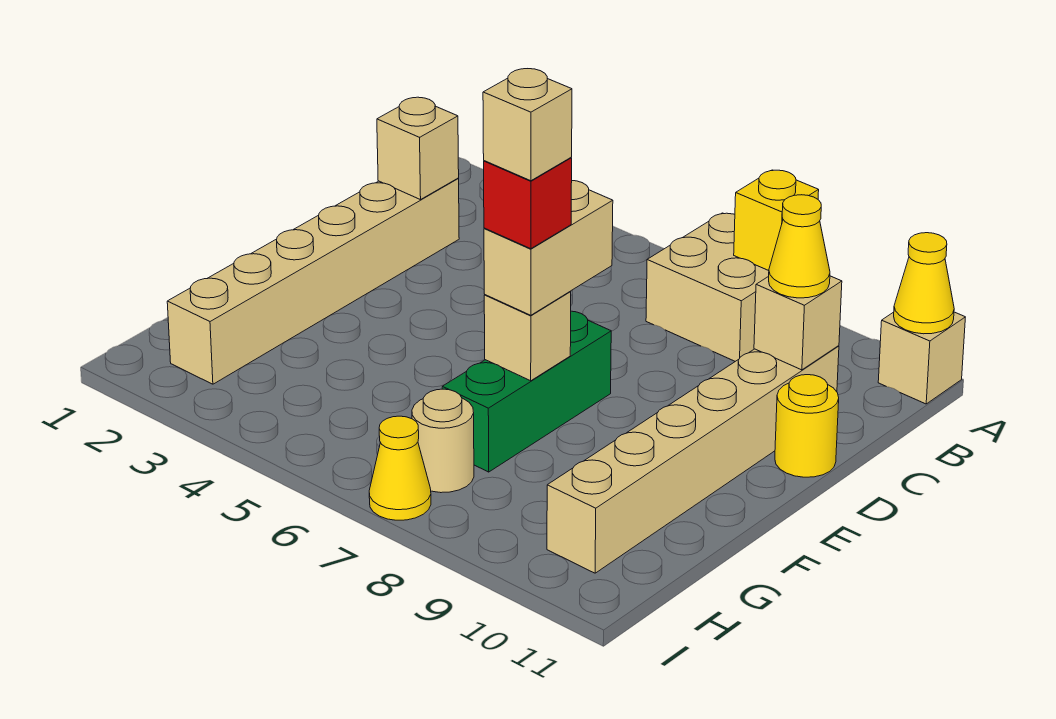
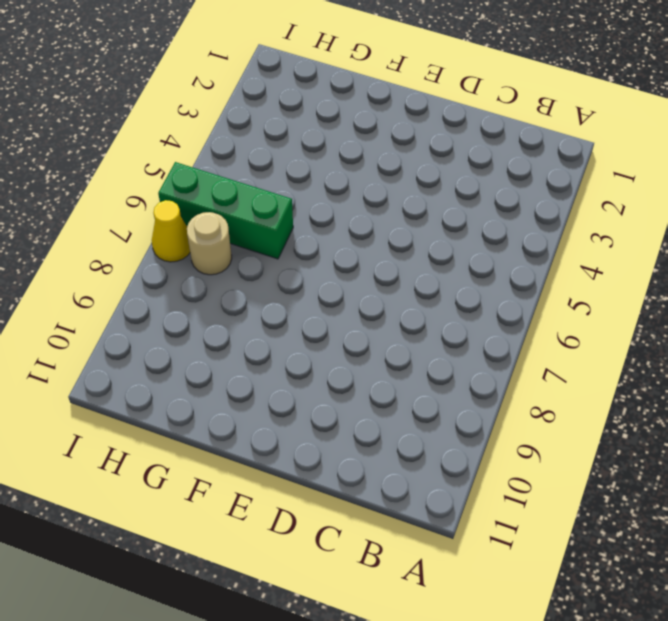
green brick G6:I6 level 1 -> green brick E7:G7 level 1
none -> tan brick A7:B8 level 1
none -> tan brick A11 level 1
none -> tan brick C2:H2 level 1

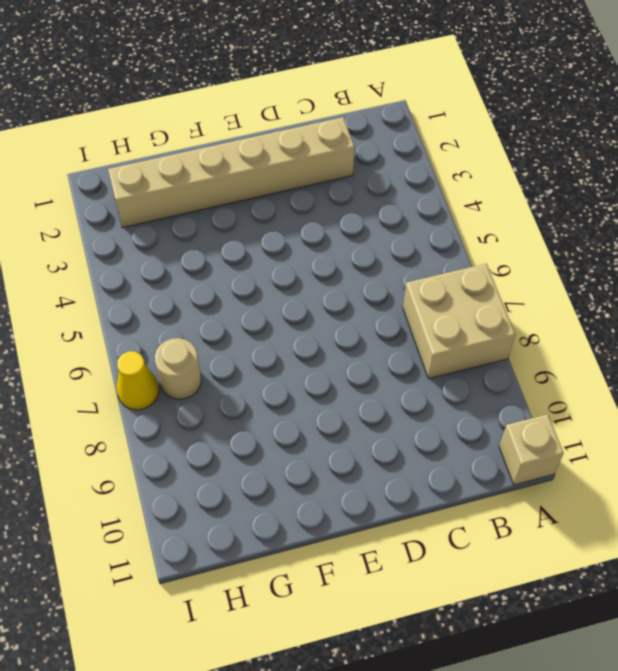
none -> tan brick C10:H10 level 1
none -> yellow round brick D11 level 1
none -> green brick E7:G7 level 1

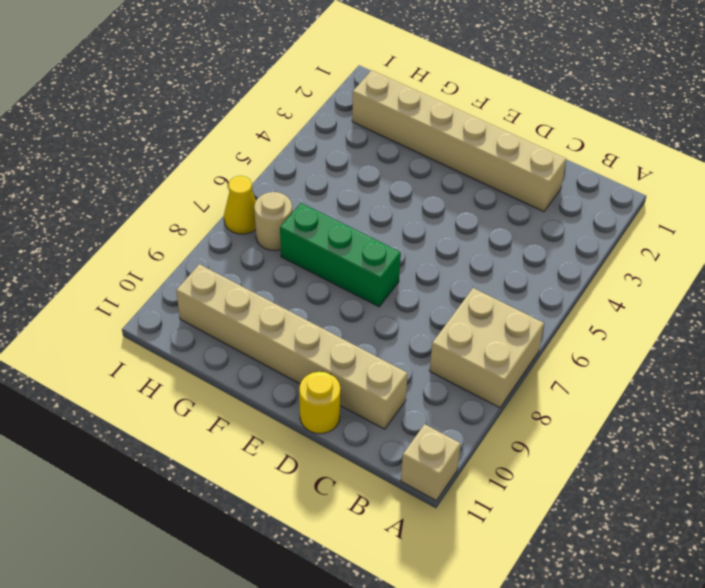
none -> yellow brick A8 level 2
none -> yellow cone A11 level 2
none -> tan brick C2 level 2

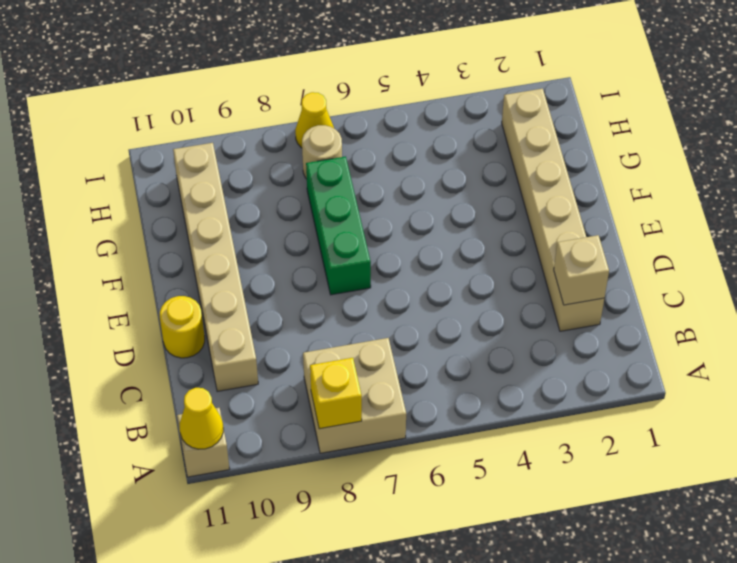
none -> tan brick C10 level 2
none -> tan brick F7 level 2
none -> yellow cone C10 level 3

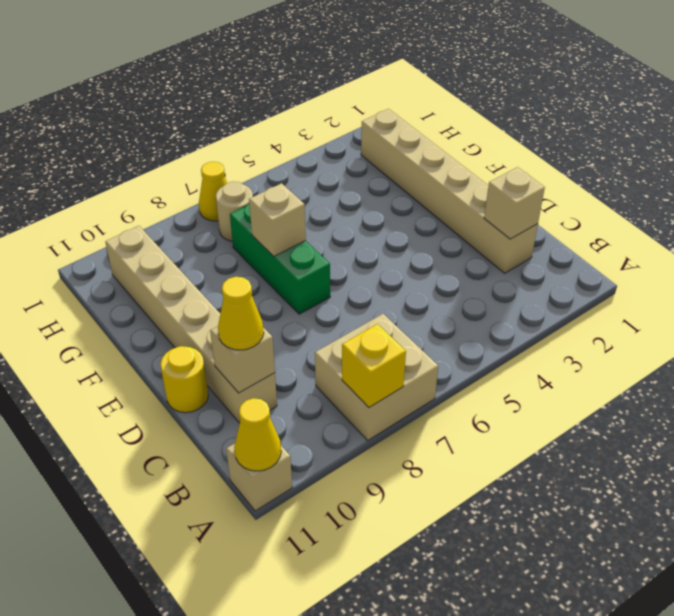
none -> tan brick E7:F7 level 3
none -> red brick F7 level 4
none -> tan brick F7 level 5

